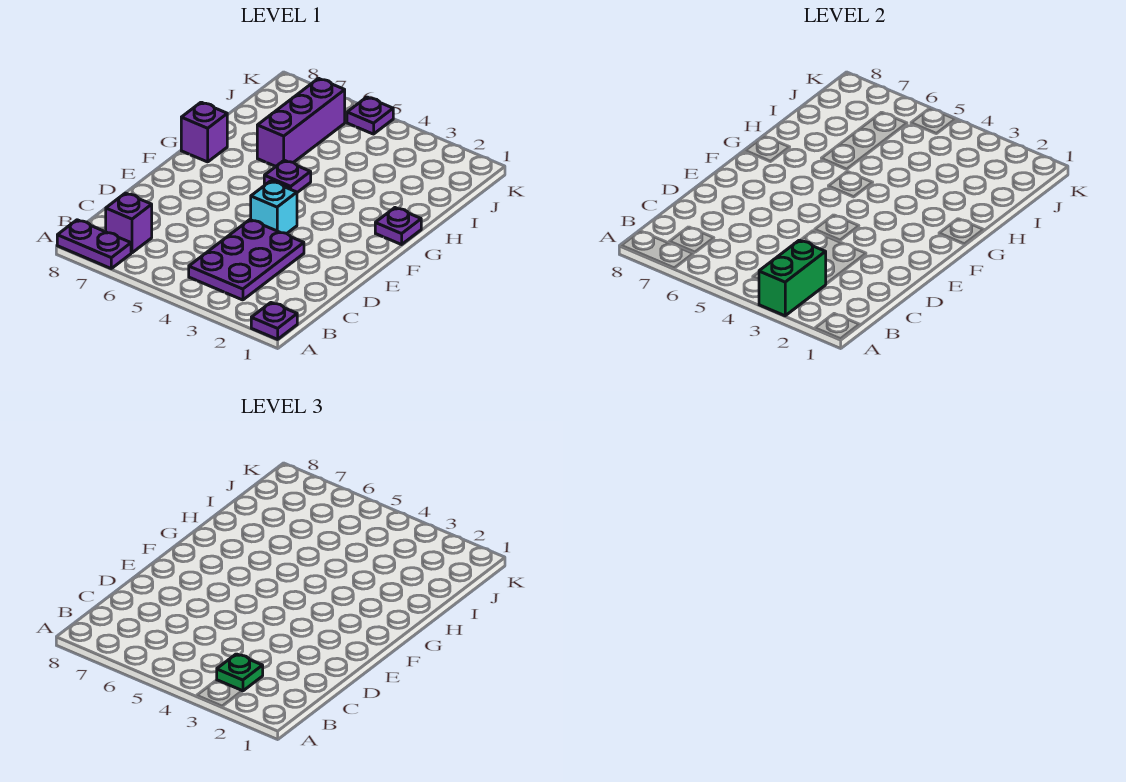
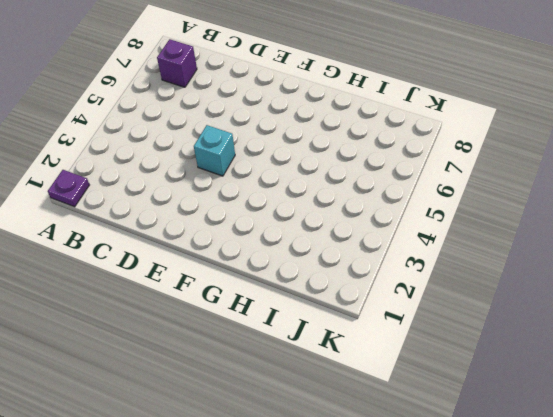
none -> purple plate A7:A8 level 1
none -> purple plate B3:D4 level 1
none -> purple plate G1 level 1

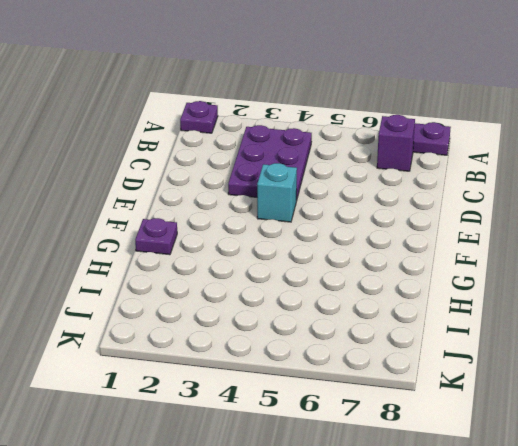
none -> purple plate G5 level 1
none -> purple brick G8 level 1
none -> purple brick H6:J6 level 1

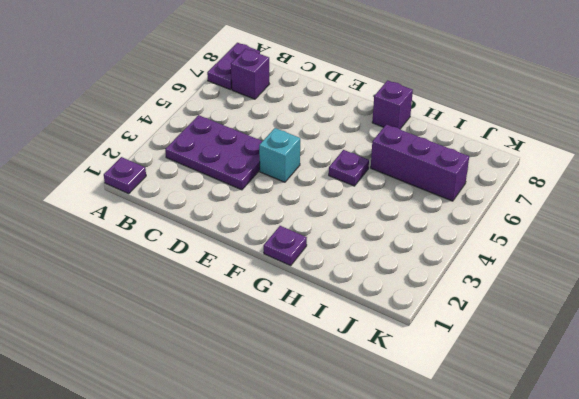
none -> purple plate K5 level 1
none -> green brick A3:B3 level 2
none -> green plate B3 level 3

